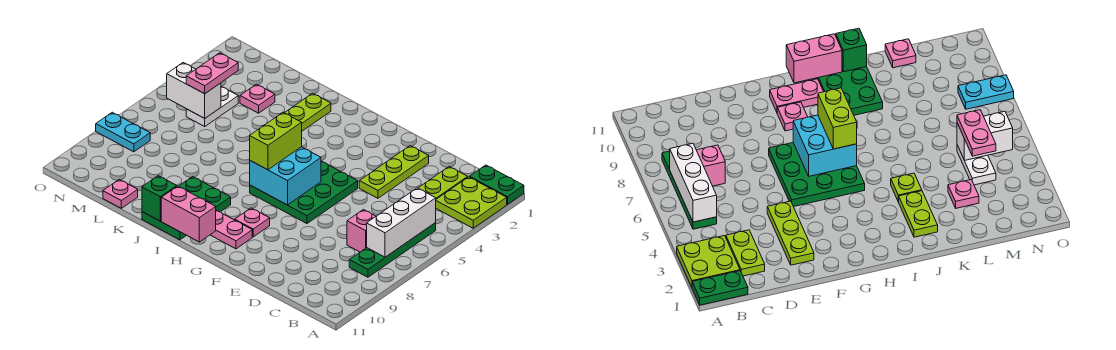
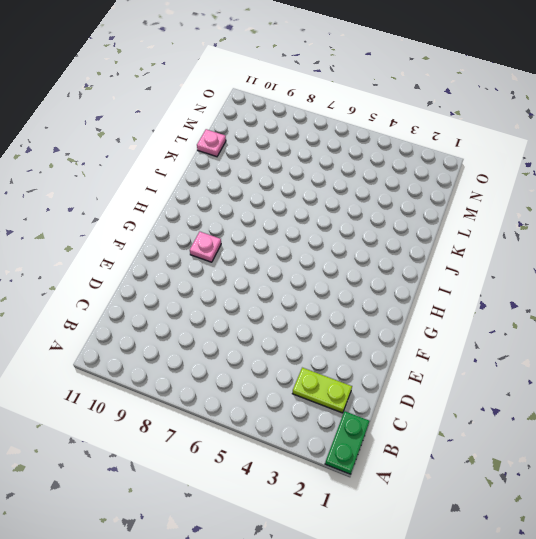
none -> lime plate A2:B3 level 1
none -> green plate B5:B8 level 1
none -> pink brick C7 level 1

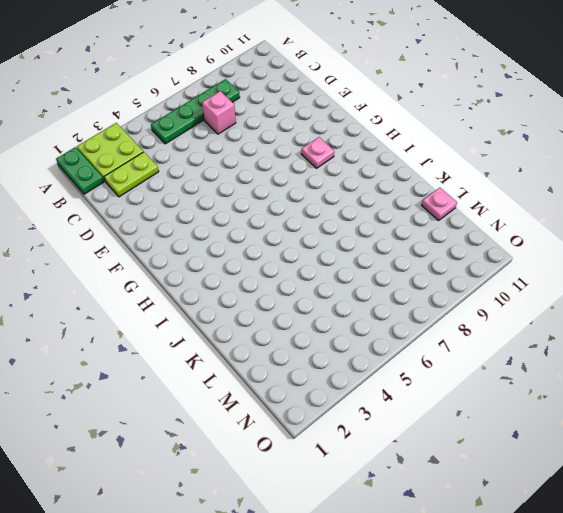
none -> lime plate E2:E4 level 1
none -> green plate F5:H7 level 1
none -> pink plate G10:H10 level 1

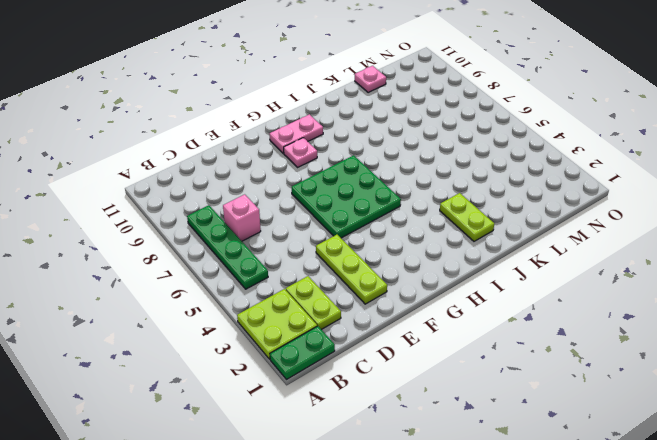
none -> green plate I9:J11 level 1
none -> lime plate J4 level 1
none -> pink plate L3 level 1

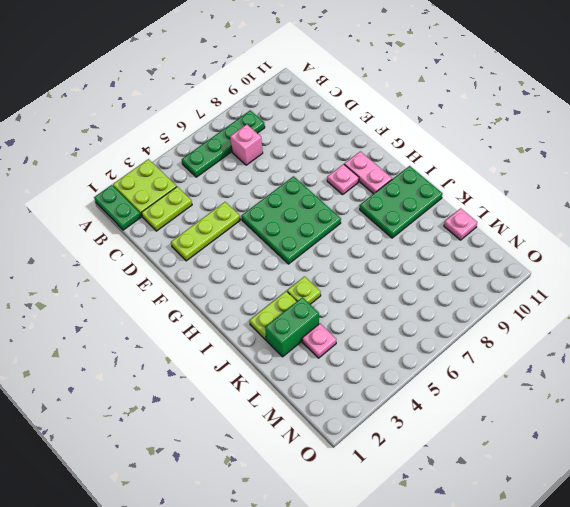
green brick K2:K3 level 1 -> none
none -> white plate M4:M5 level 1
none -> cyan plate N8:O8 level 1
none -> white brick B5:B7 level 2

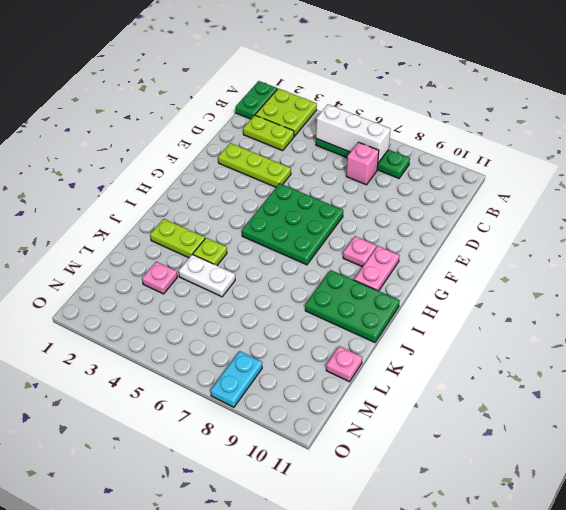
white plate K4:K5 level 1 -> white plate M4:M5 level 1
none -> cyan brick G6:H7 level 2
none -> pink brick H11:I11 level 2
none -> green brick J11 level 2

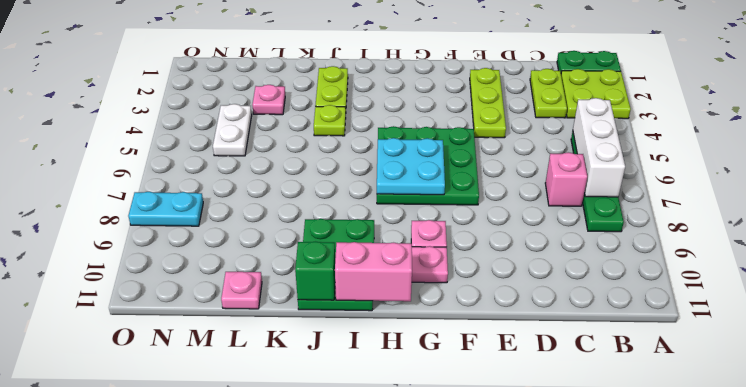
cyan plate G6:H7 level 2 -> cyan brick G6:H7 level 2
none -> white brick M5:N5 level 2
none -> lime brick H6:H7 level 3
none -> pink plate M4:M5 level 3

